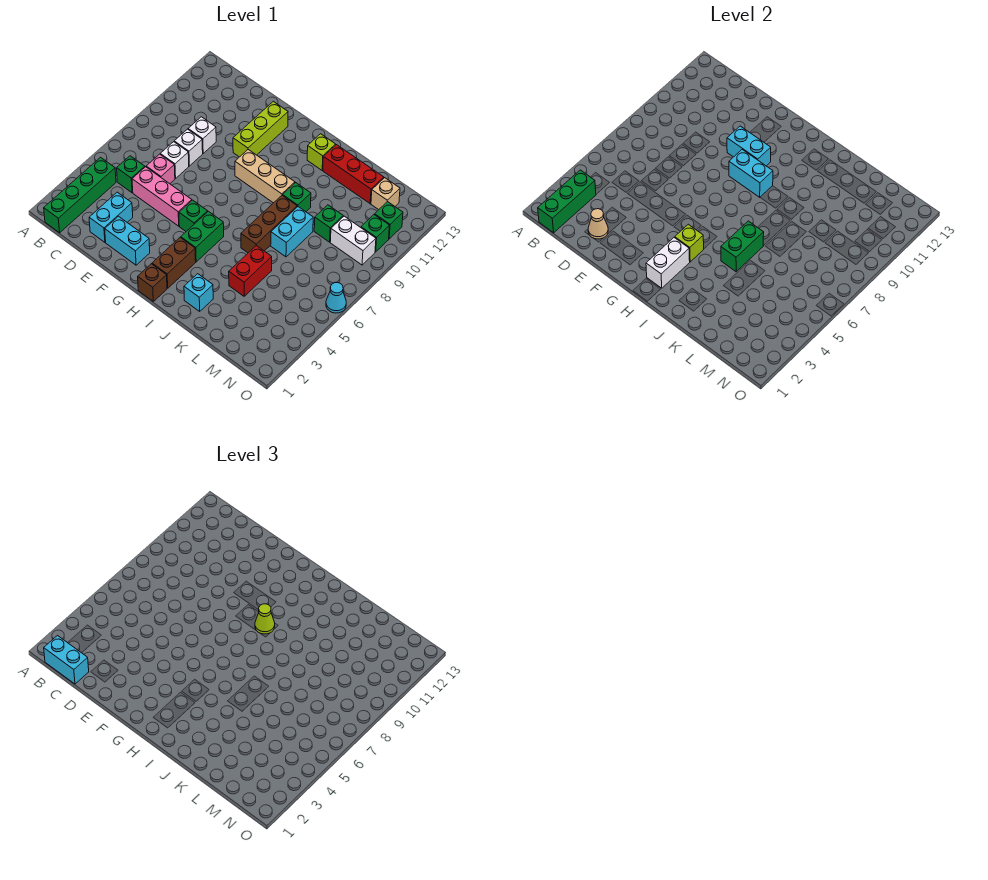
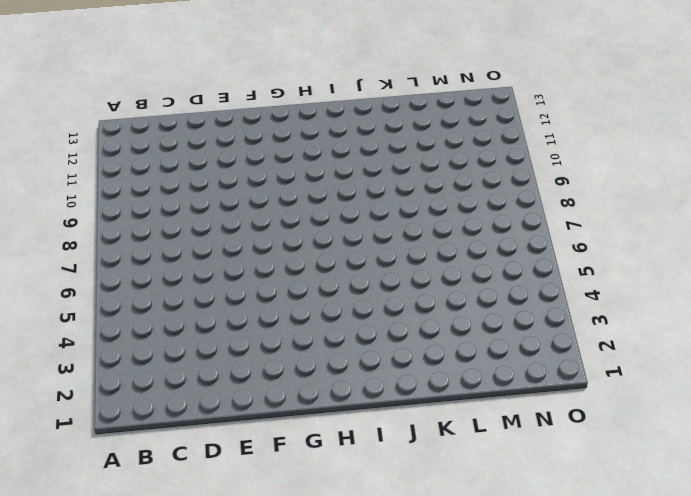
none -> green brick B1:B4 level 1
none -> green brick C5 level 1
none -> cyan brick D2:D3 level 1
none -> pink brick D5:F5 level 1

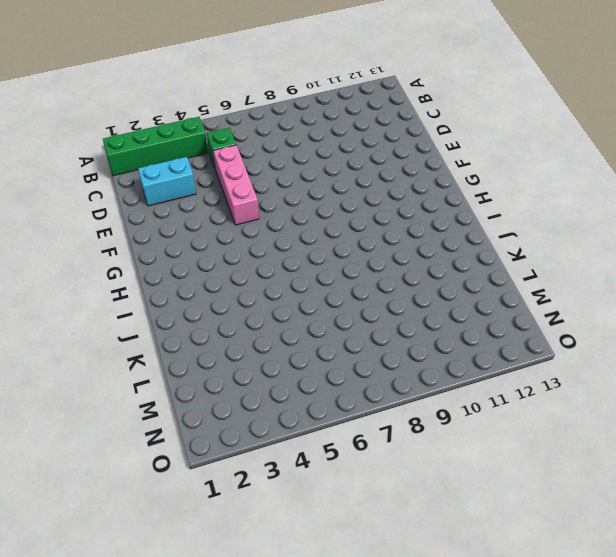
none -> pink brick D6 level 1
none -> white brick D7 level 1
none -> white brick D8 level 1
none -> white brick D9 level 1

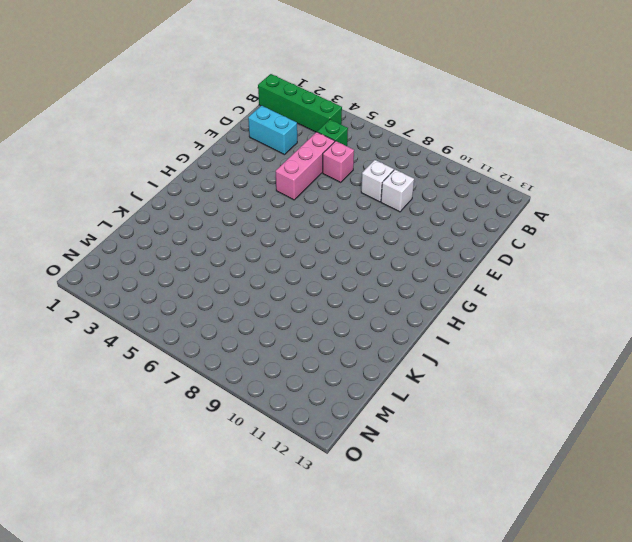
none -> white brick D7 level 1
none -> cyan brick E2:F2 level 1
none -> lime brick F10:F12 level 1
none -> green brick G5 level 1

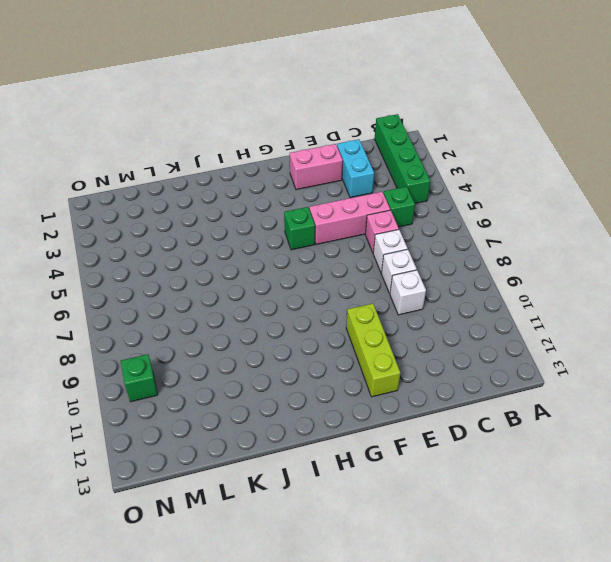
pink brick E2:F2 level 1 -> cyan brick E2:F2 level 1
none -> tan brick G9:I9 level 1
none -> brown brick H1 level 1
none -> brown brick H2:H3 level 1
none -> green brick H4:H5 level 1

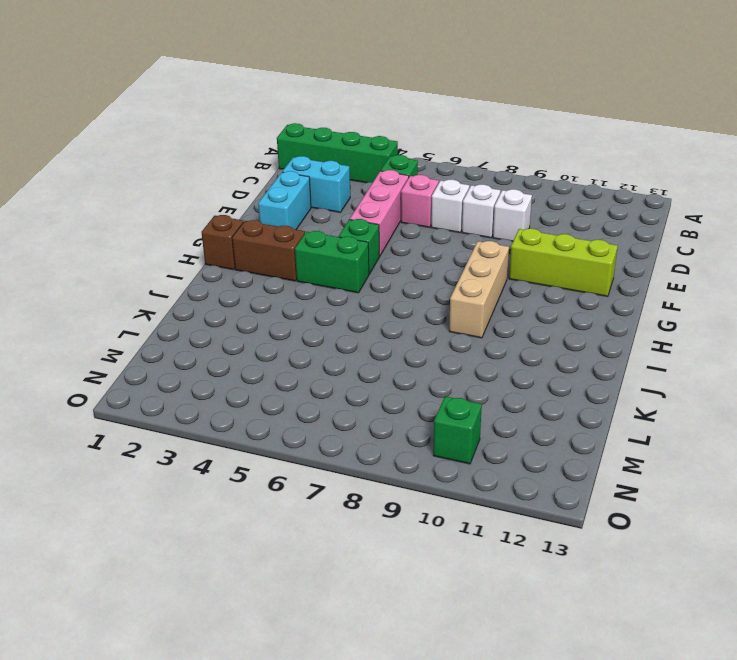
none -> lime brick I12 level 1
none -> cyan brick J2 level 1
none -> brown brick J6:J8 level 1
none -> green brick J9 level 1

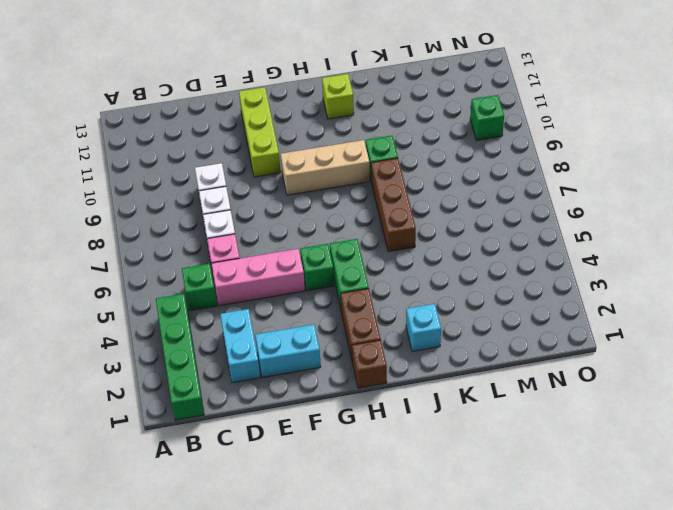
none -> red brick J12:L12 level 1
none -> red brick K4:K5 level 1
none -> cyan brick K7:K8 level 1
none -> green brick L9 level 1

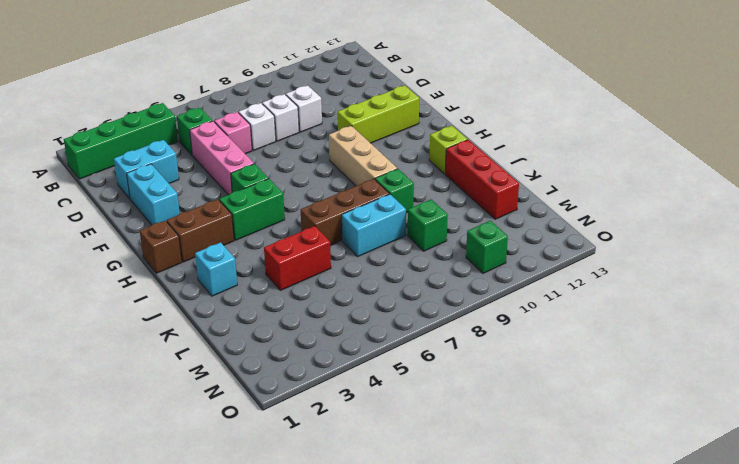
none -> white brick M9:N9 level 1
none -> tan brick M12 level 1
none -> green brick N11 level 1
none -> cyan cone O6 level 1

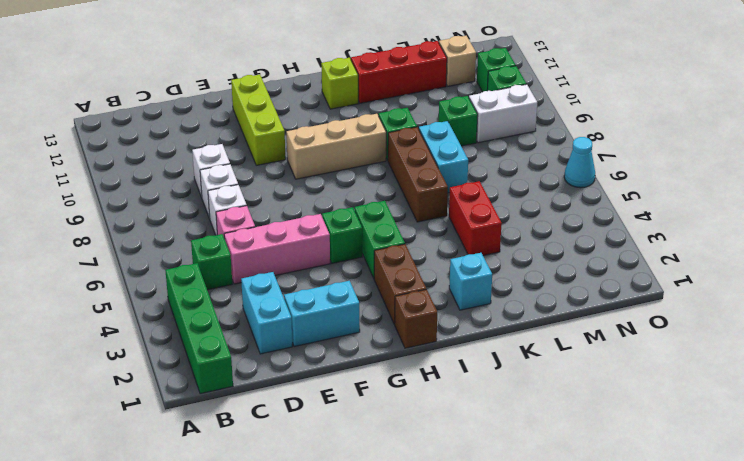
none -> green brick B1:B3 level 2
none -> tan cone D2 level 2
none -> cyan brick F10:G10 level 2
none -> cyan brick G9:H9 level 2

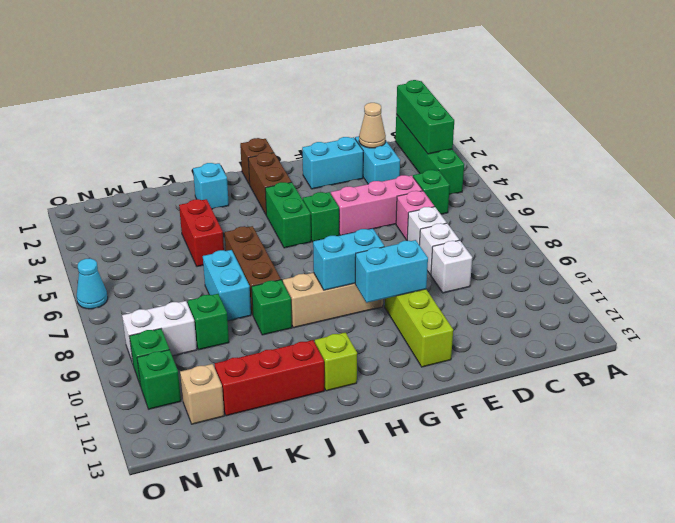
none -> white brick H2:H3 level 2
none -> lime brick H4 level 2
none -> green brick J5:J6 level 2
none -> cyan brick B1:C1 level 3

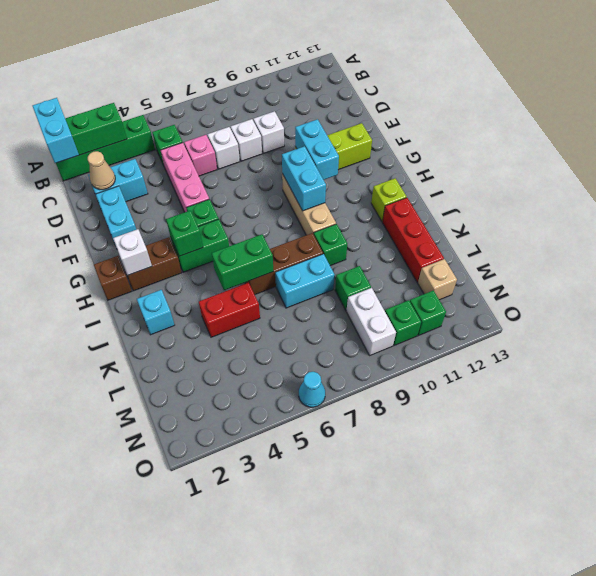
white brick H2 level 2 -> white brick H2:H3 level 2
green brick H4 level 2 -> lime brick H4 level 2
none -> lime cone H9 level 3

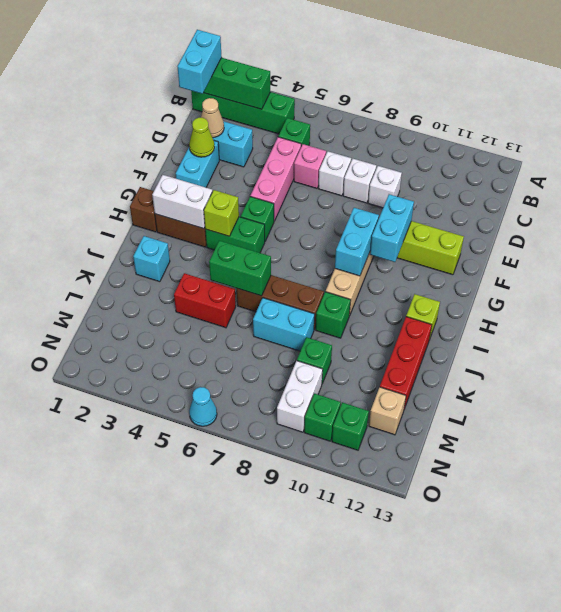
lime cone E2 level 2 -> lime cone H9 level 3

